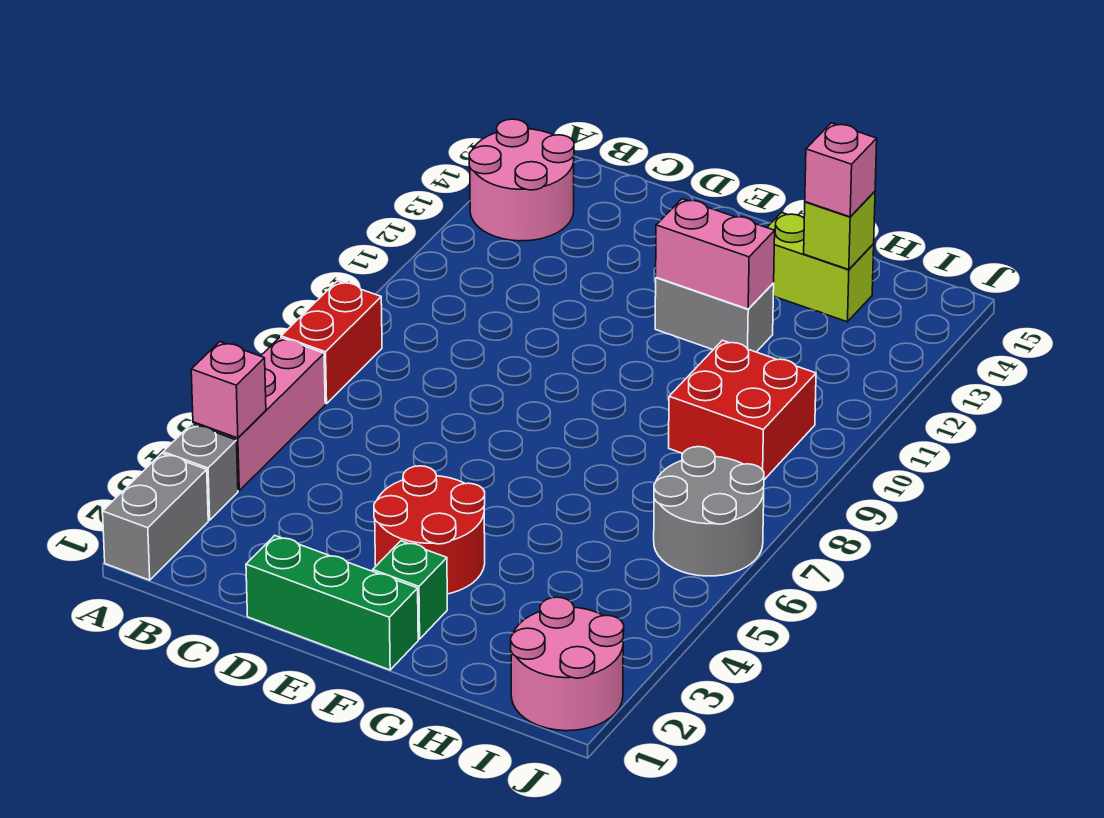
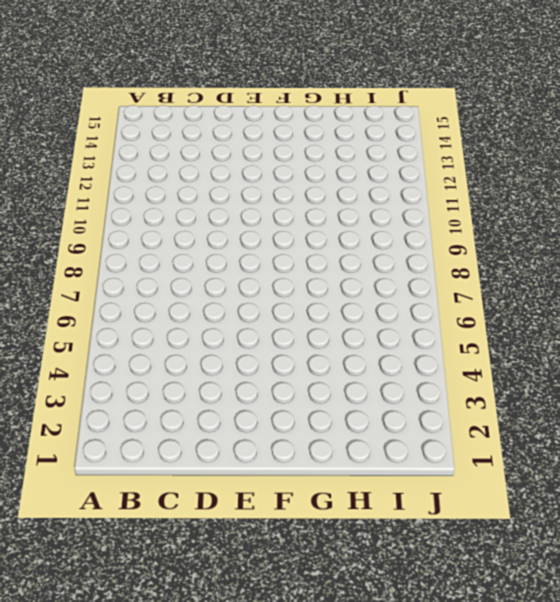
none -> grey brick A1:A2 level 1
none -> grey brick A3 level 1
none -> pink brick A4:A6 level 1

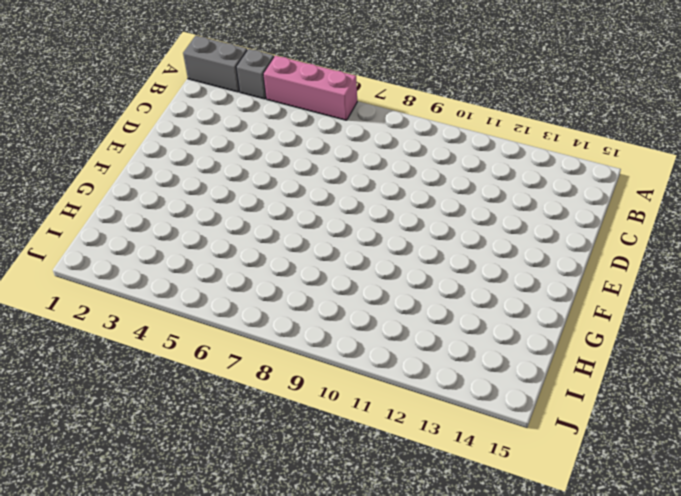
none -> red brick A7:A8 level 1
none -> pink round brick A13:B14 level 1
none -> green brick D1:F1 level 1

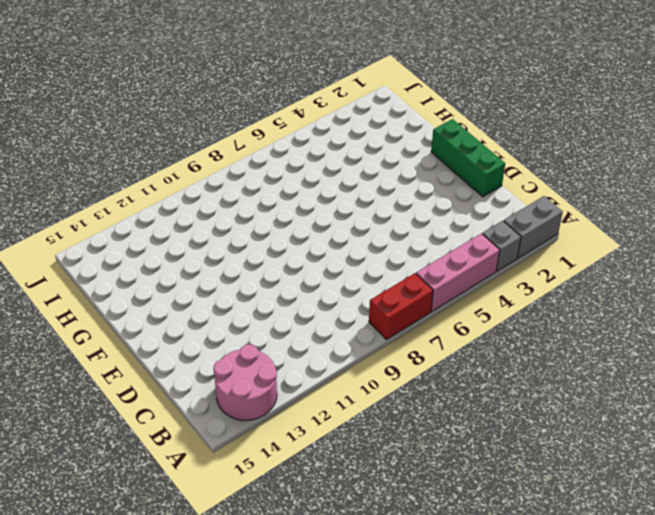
none -> red round brick E3:F4 level 1
none -> green brick F2 level 1
none -> grey brick F12:G12 level 1

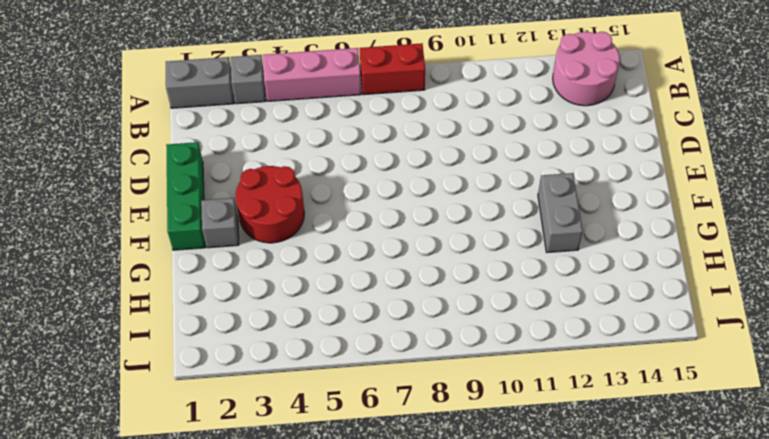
grey brick F2 level 1 -> green brick F2 level 1
none -> lime brick G14:H14 level 1
none -> red brick H9:I10 level 1
none -> pink round brick I1:J2 level 1

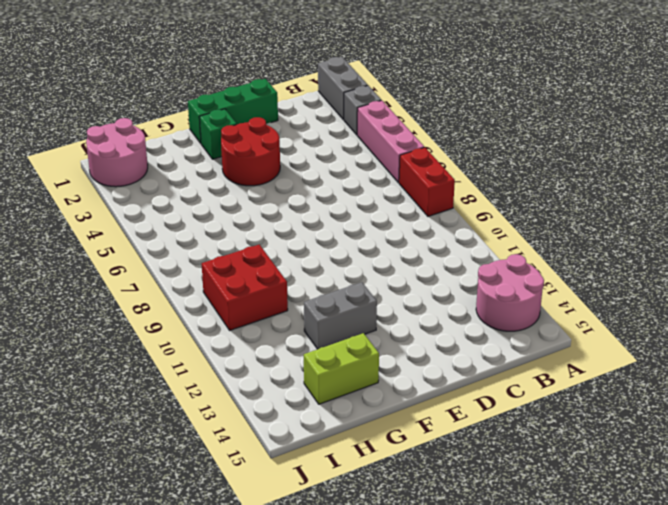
none -> grey round brick I6:J7 level 1
none -> pink brick A4 level 2
none -> pink brick F12:G12 level 2

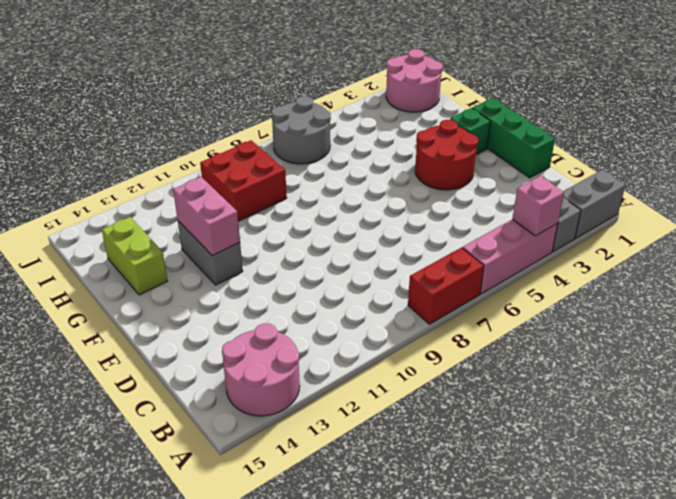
none -> lime brick H14 level 2
none -> pink brick H14 level 3

